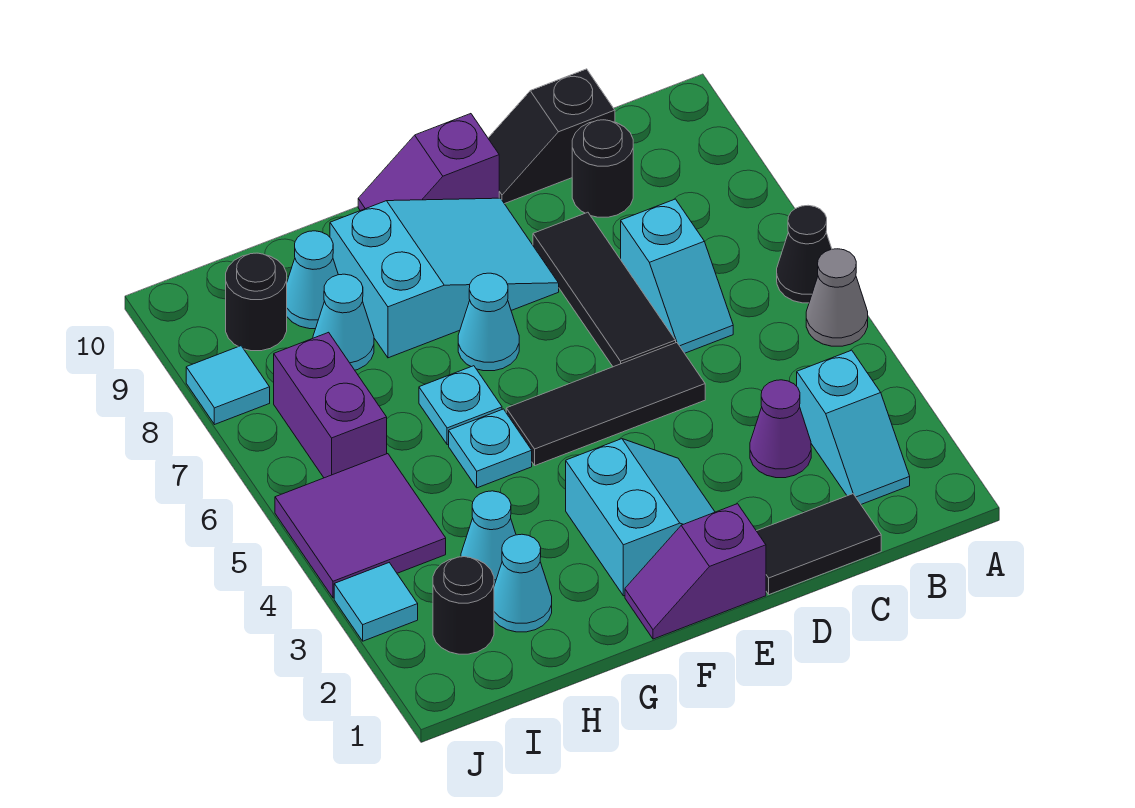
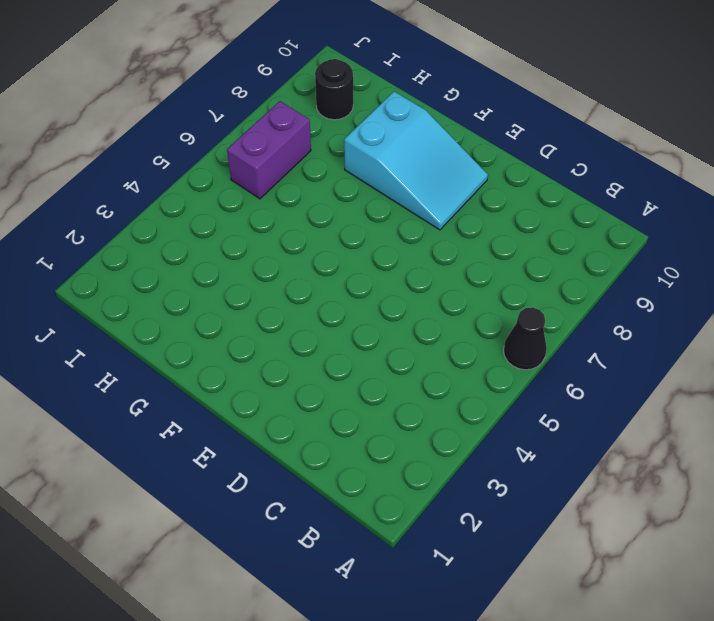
none -> grey cone A5 level 1
none -> cyan slope B2:B3 level 1 top 3
none -> black tile C1:D1 level 1

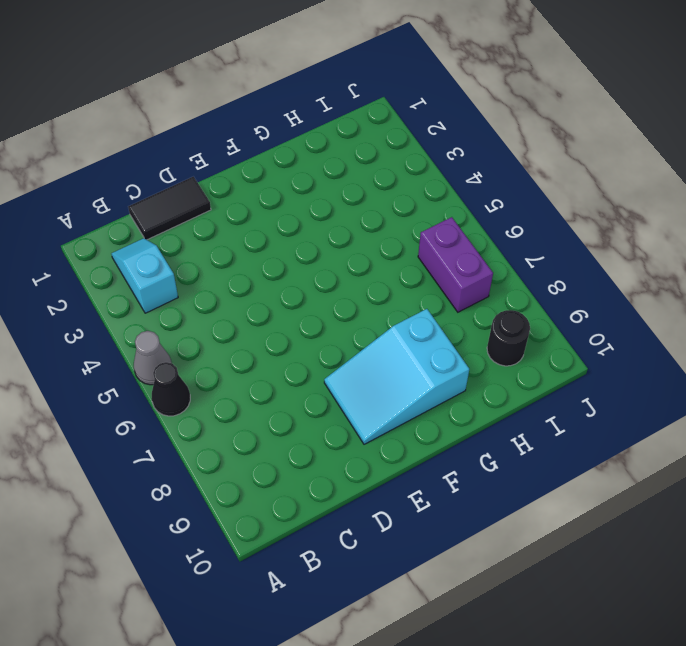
none -> purple cone C3 level 1
none -> cyan slope C6:C7 level 1 top 7
none -> black round brick C9 level 1

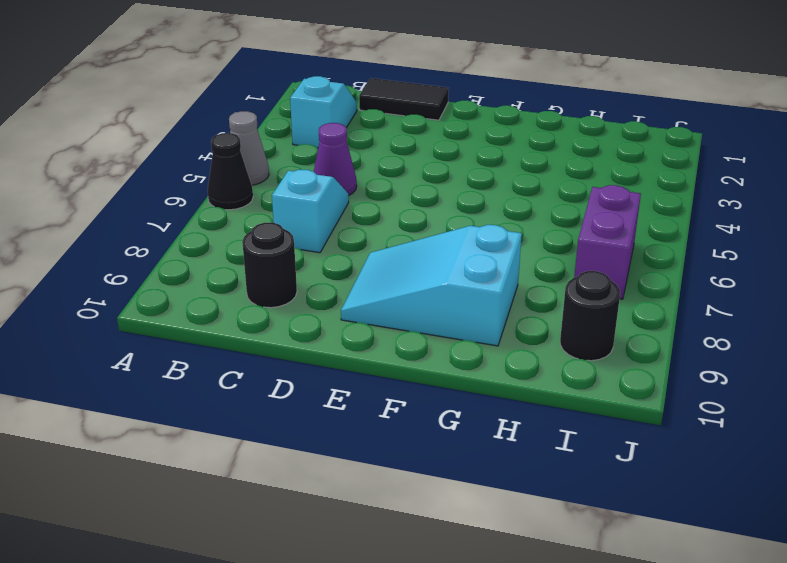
purple cone C5 level 1 -> purple cone C3 level 1
none -> black slope C10:D10 level 1 top C
none -> black tile D5:F5 level 1
none -> black tile D6:D8 level 1

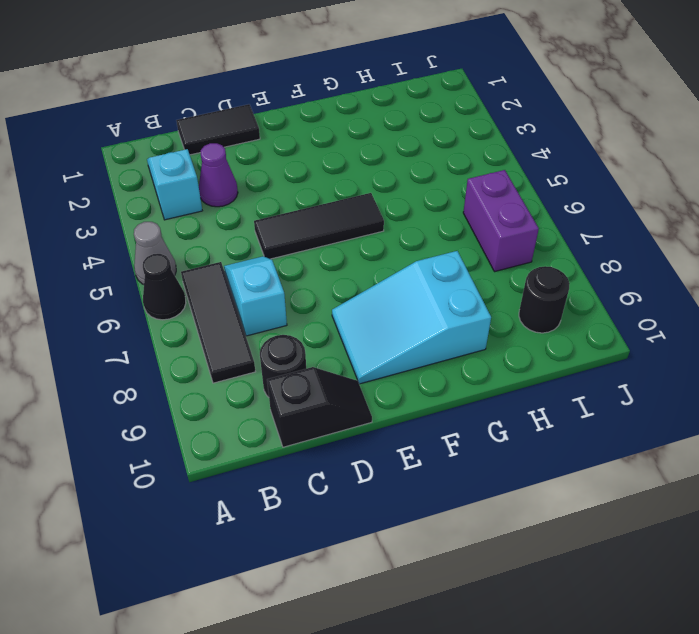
black tile B6:B8 level 1 -> black tile D6:D8 level 1
none -> purple slope E1:F1 level 1 top E
none -> cyan slope E2:F3 level 1 top F
none -> purple slope E10:F10 level 1 top E

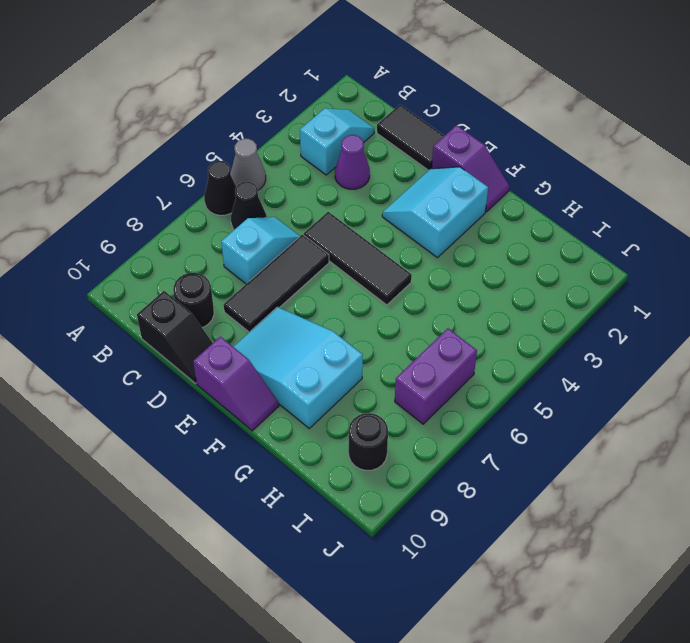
black cone B6 level 1 -> none
none -> cyan cone F7 level 1
none -> cyan plate G5 level 1
none -> cyan plate G6 level 1

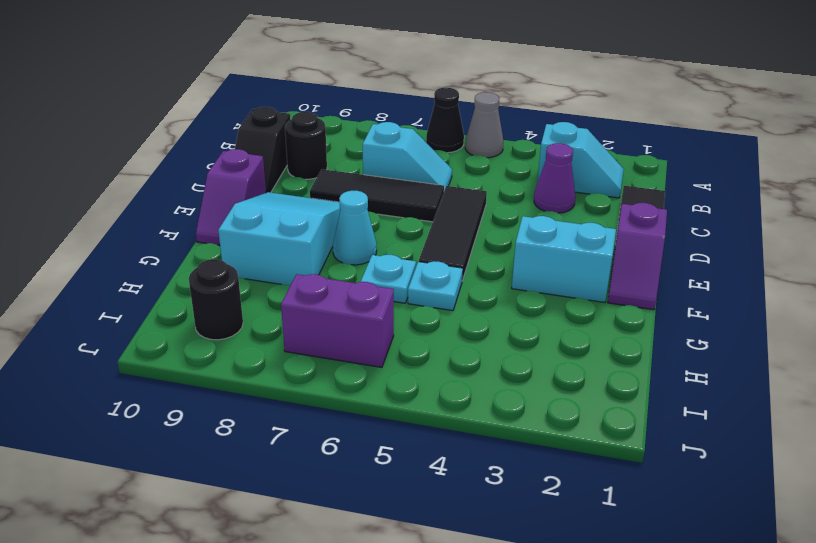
none -> cyan cone H2 level 1
none -> cyan cone H3 level 1
none -> cyan cone H8 level 1

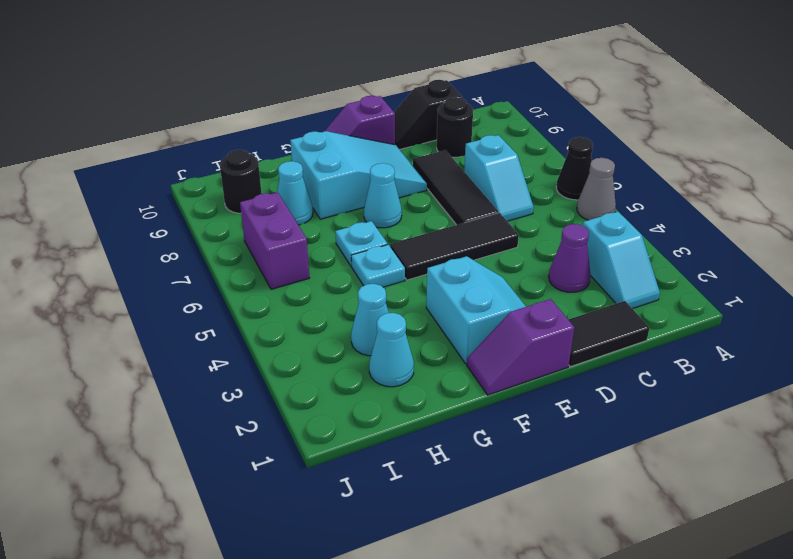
none -> cyan cone H9 level 1
none -> black round brick I2 level 1
none -> purple tile I4:J5 level 1

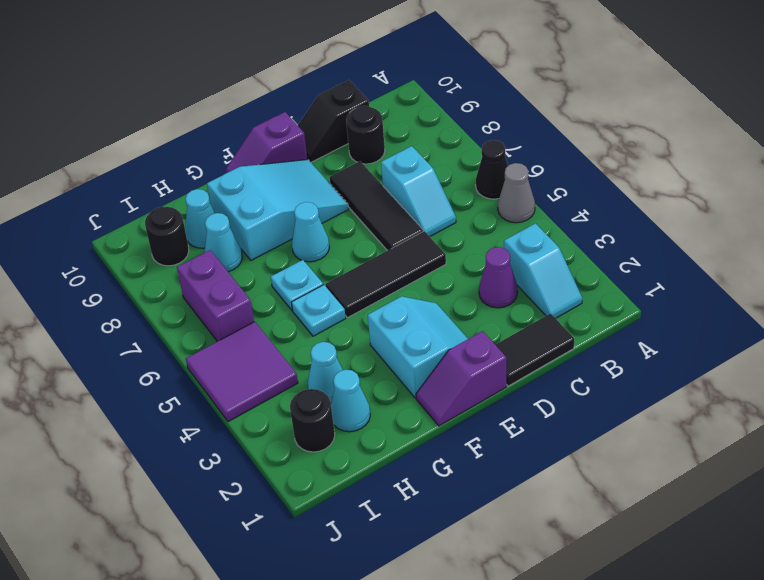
none -> cyan tile J3 level 1
none -> cyan tile J8 level 1

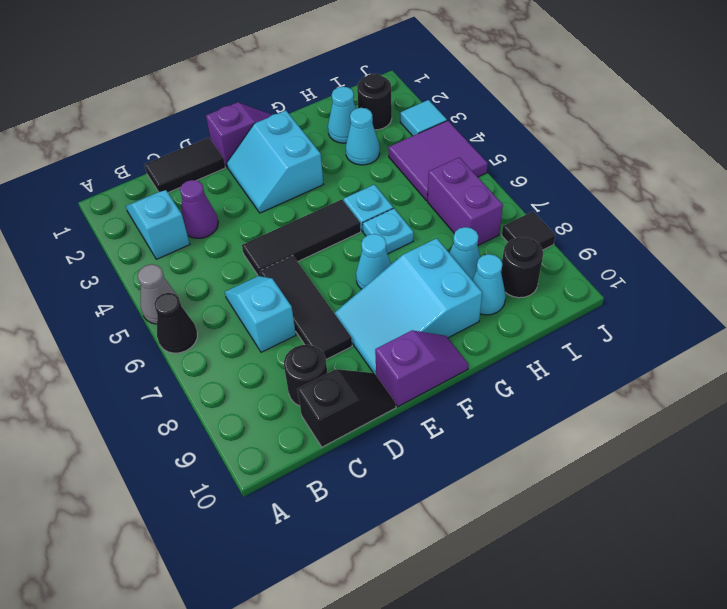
black tile J8 level 1 -> cyan tile J8 level 1

